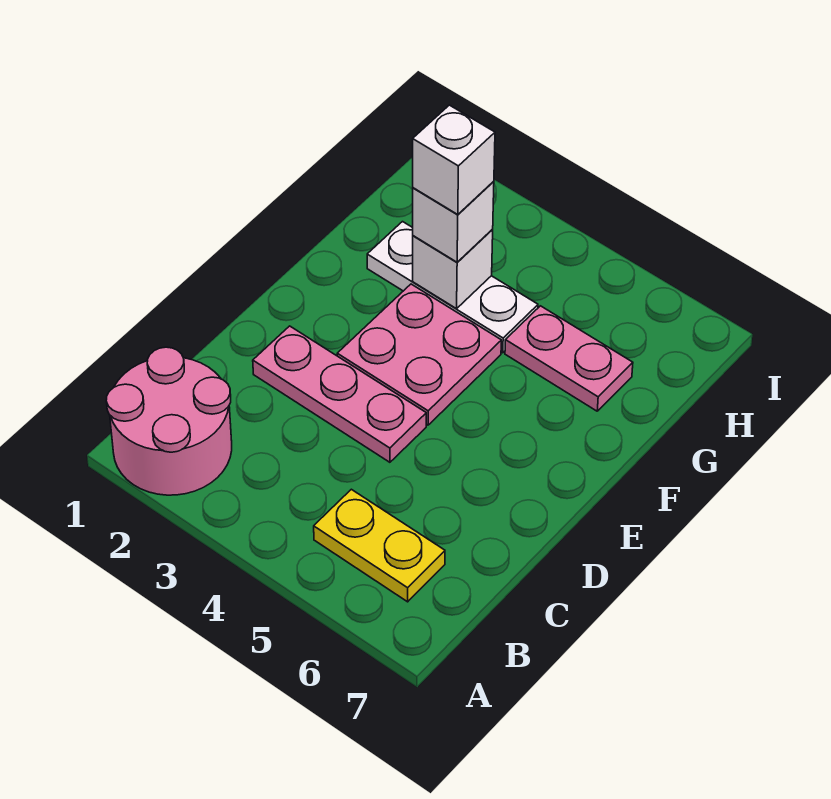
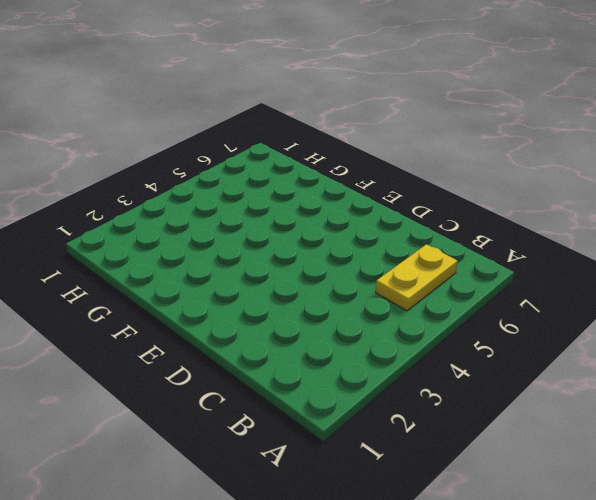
none -> pink round brick A1:B2 level 1
none -> pink plate D2:D4 level 1

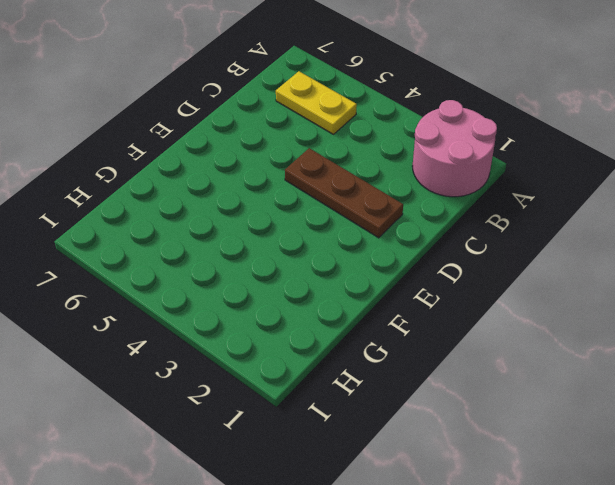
brown plate D2:D4 level 1 -> pink plate D2:D4 level 1
none -> pink plate E3:F4 level 1
none -> white plate G2:G4 level 1

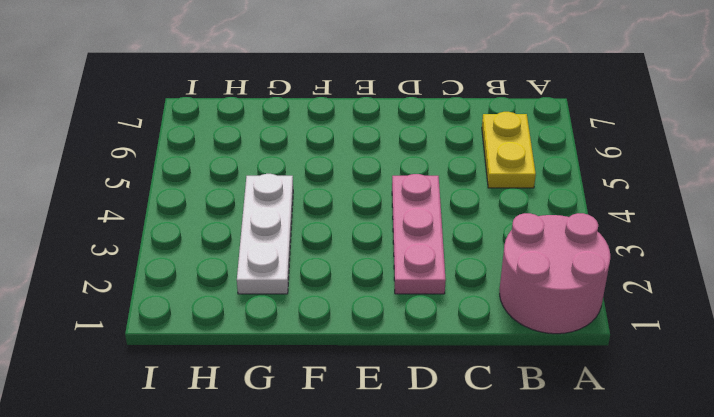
none -> pink plate E3:F4 level 1
none -> pink plate G5:G6 level 1

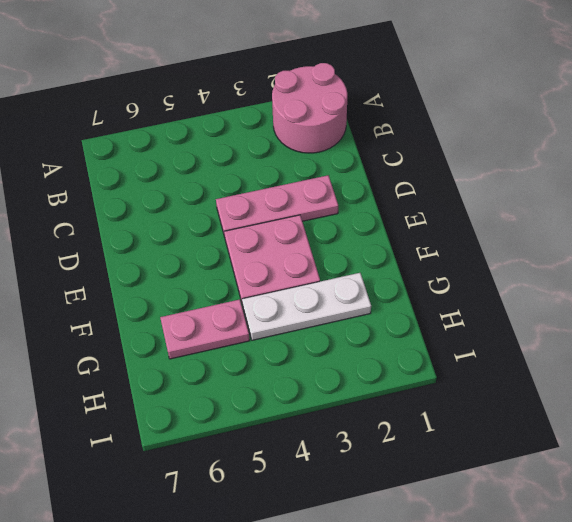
none -> yellow plate B5:B6 level 1
none -> white brick G3 level 2

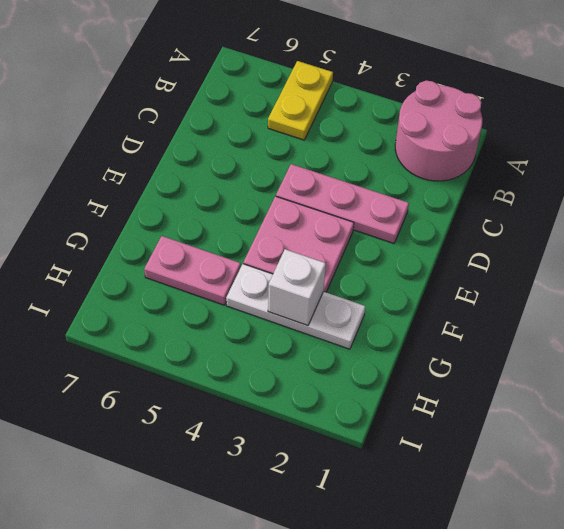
yellow plate A5:B5 level 1 -> yellow plate B5:B6 level 1
none -> white brick G3 level 3
none -> white brick G3 level 4

